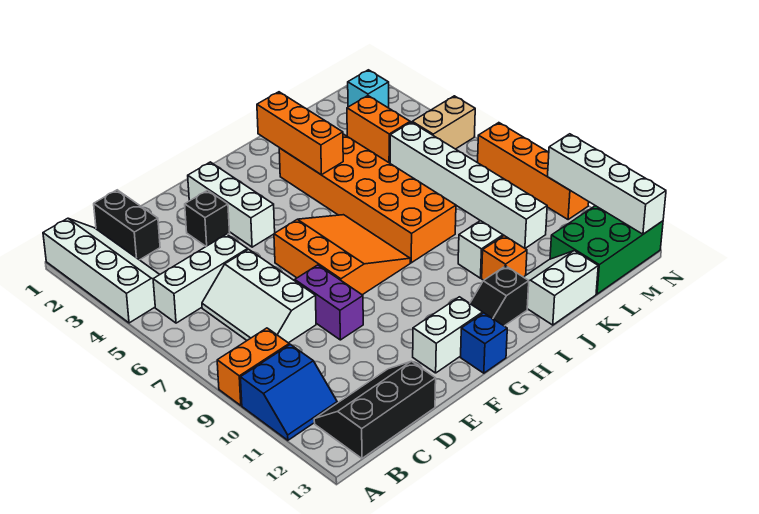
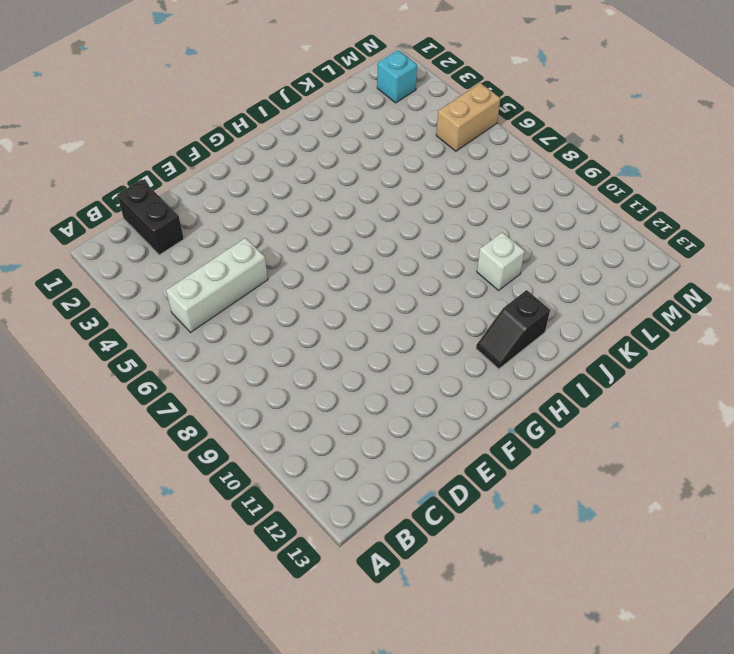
none -> white slope A1:B4 level 1 top A
none -> orange brick A9:B9 level 1
none -> blue slope A10:B11 level 1 top 10

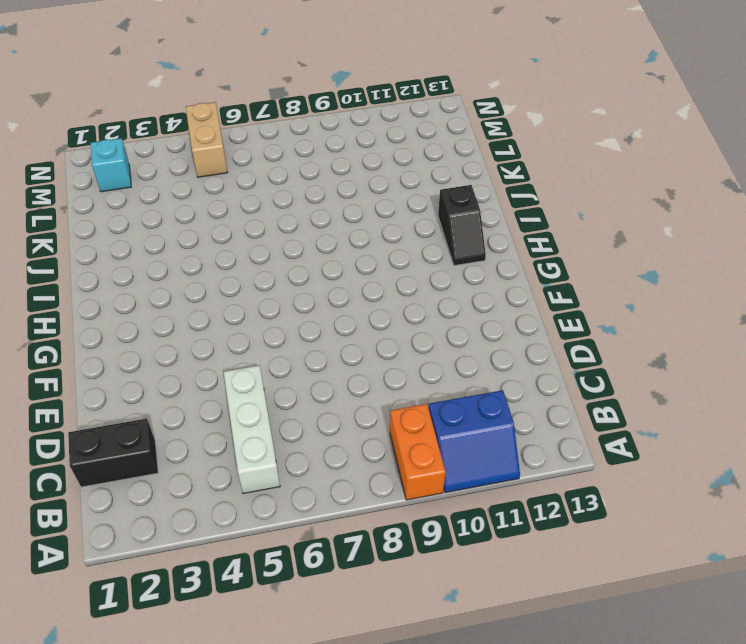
blue slope A10:B11 level 1 top B -> blue slope A10:B11 level 1 top 10
none -> white slope A1:B4 level 1 top A
none -> black slope B12:D13 level 1 top 13
none -> white slope C6:D8 level 1 top D

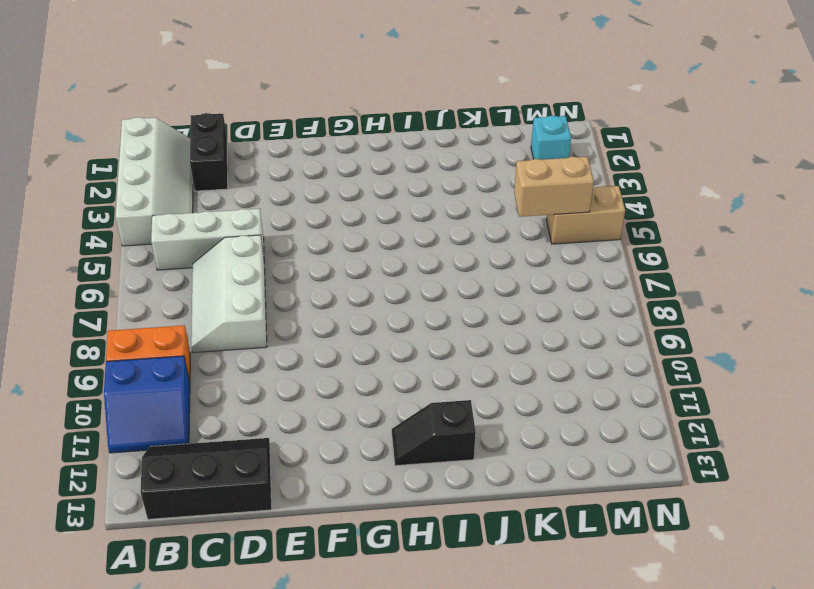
tan brick L5:M5 level 2 -> none
none -> black brick E3 level 1
none -> purple brick E8:E9 level 1
none -> white brick F2:F4 level 1

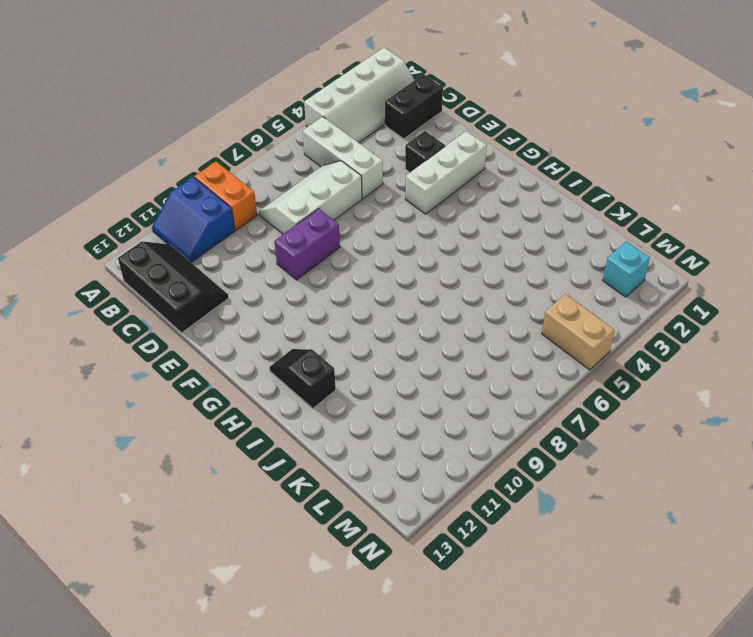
none -> orange slope F6:H8 level 1 top F
none -> white brick F12:G12 level 1
none -> blue brick G13 level 1

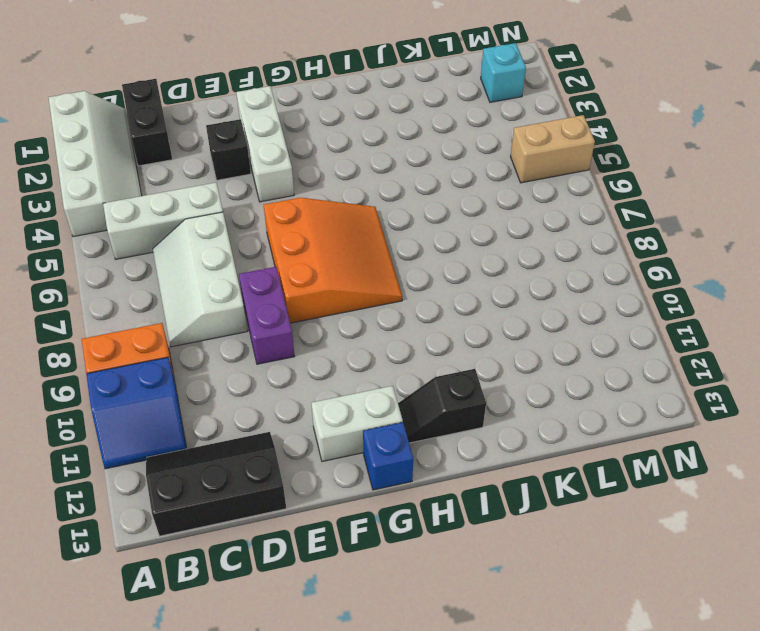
none -> orange brick I3:J8 level 1
none -> white brick J10 level 1
none -> orange brick J11 level 1

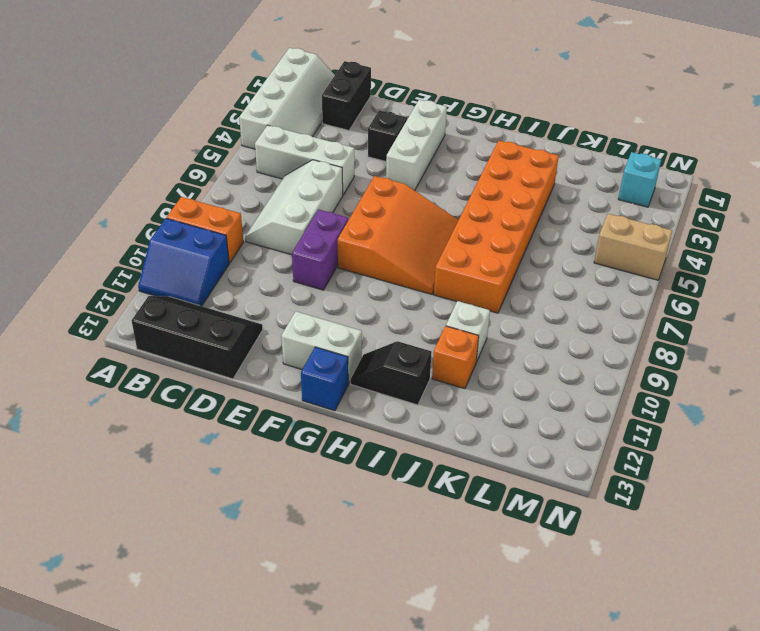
none -> white slope J12:K13 level 1 top 13
none -> orange brick L3:L4 level 1
none -> white brick L5:L10 level 1

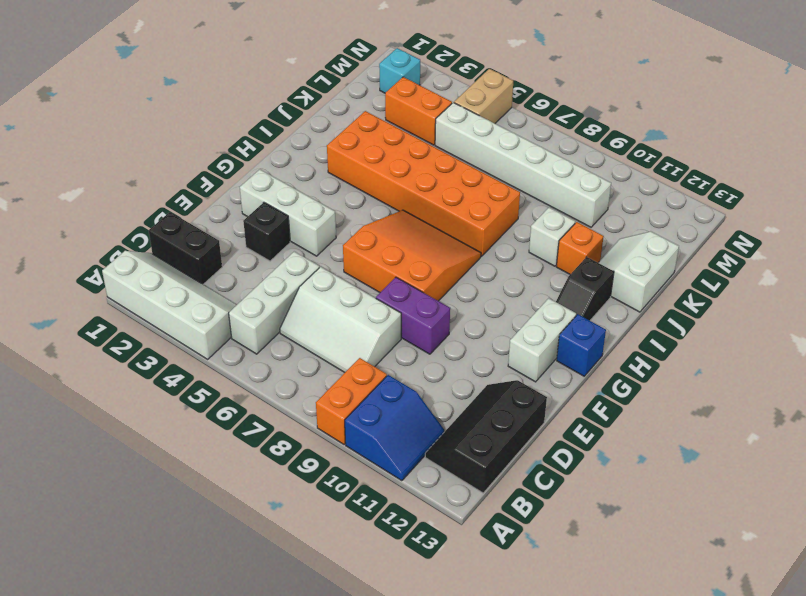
none -> green brick L12:N13 level 1
none -> orange brick N7:N10 level 1
none -> orange brick I2:I4 level 2

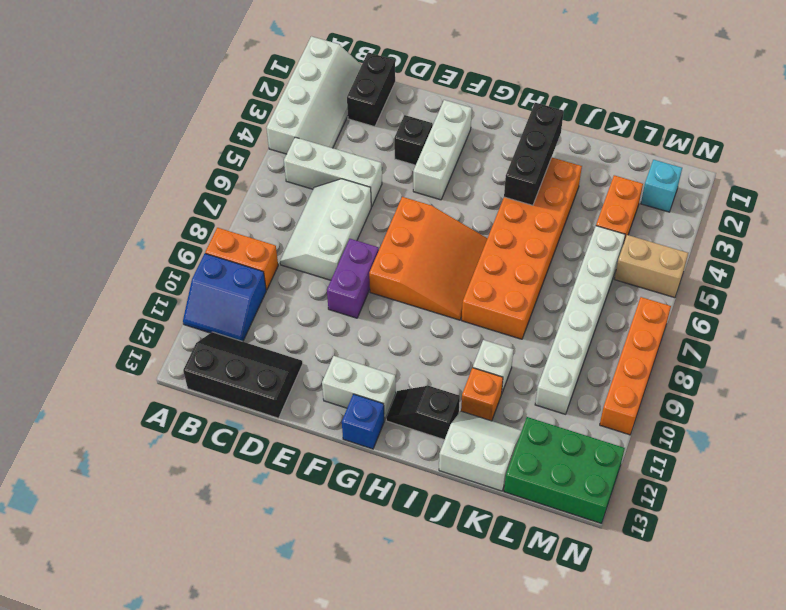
black brick I2:I4 level 2 -> orange brick I2:I4 level 2
none -> white brick N10:N13 level 2

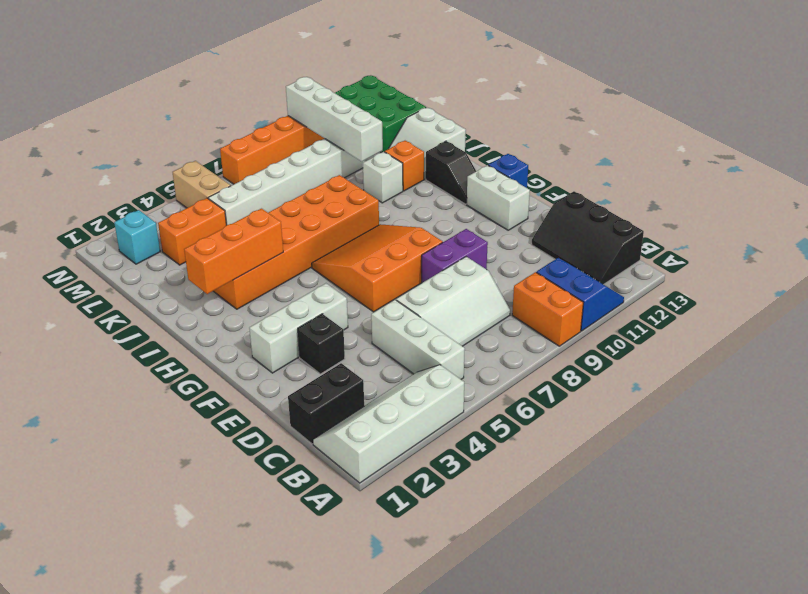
white brick K10:N10 level 2 -> white brick N10:N13 level 2

